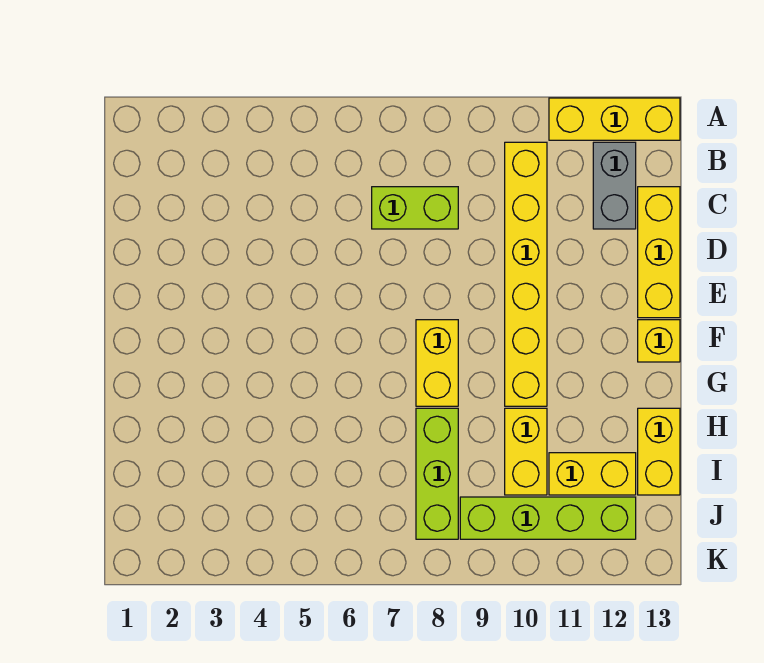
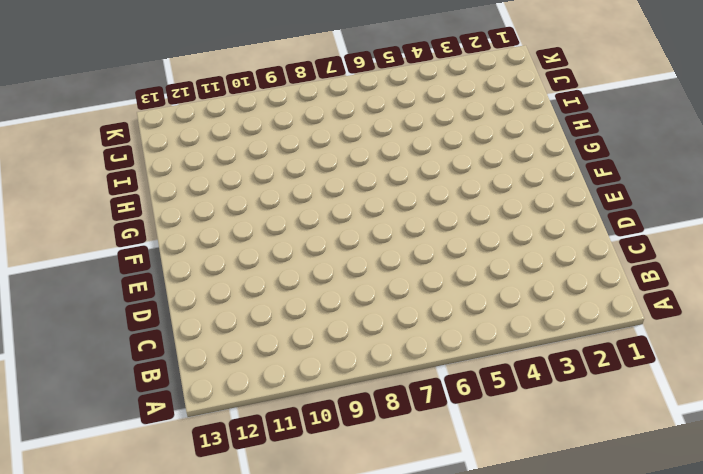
none -> yellow brick A11:A13 level 1
none -> yellow brick B10:G10 level 1
none -> grey brick B12:C12 level 1

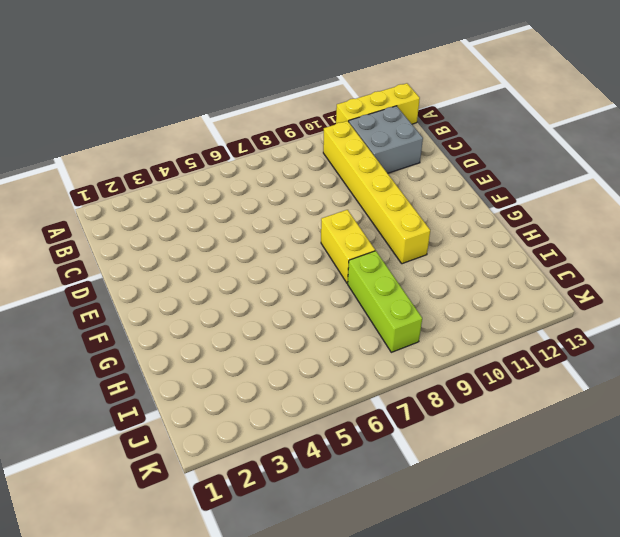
grey brick B11:C12 level 1 -> grey brick B12:C12 level 1
none -> lime brick C7:C8 level 1
none -> yellow brick C13:E13 level 1
none -> yellow brick F13 level 1

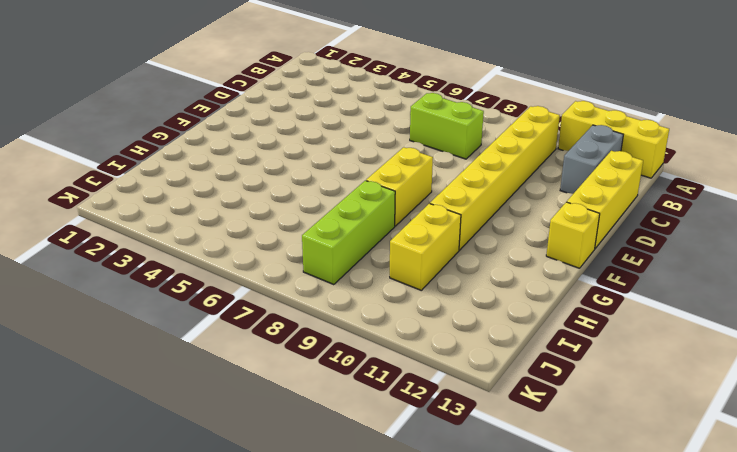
none -> yellow brick H13:I13 level 1
none -> yellow brick I11:I12 level 1
none -> lime brick J9:J12 level 1

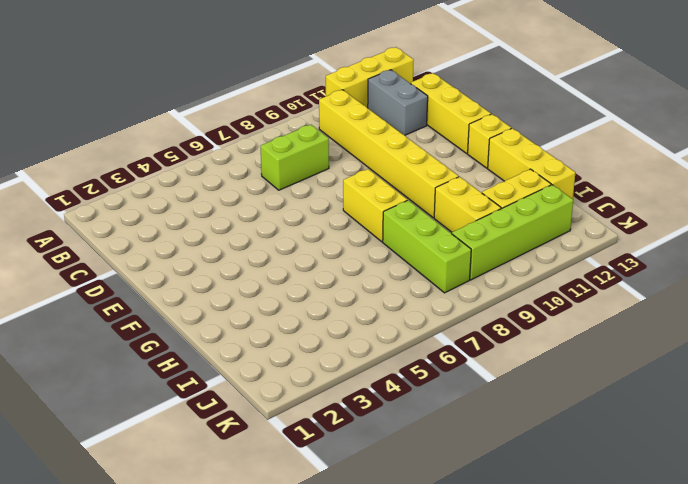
yellow brick G13:I13 level 1 -> yellow brick H13:I13 level 1

